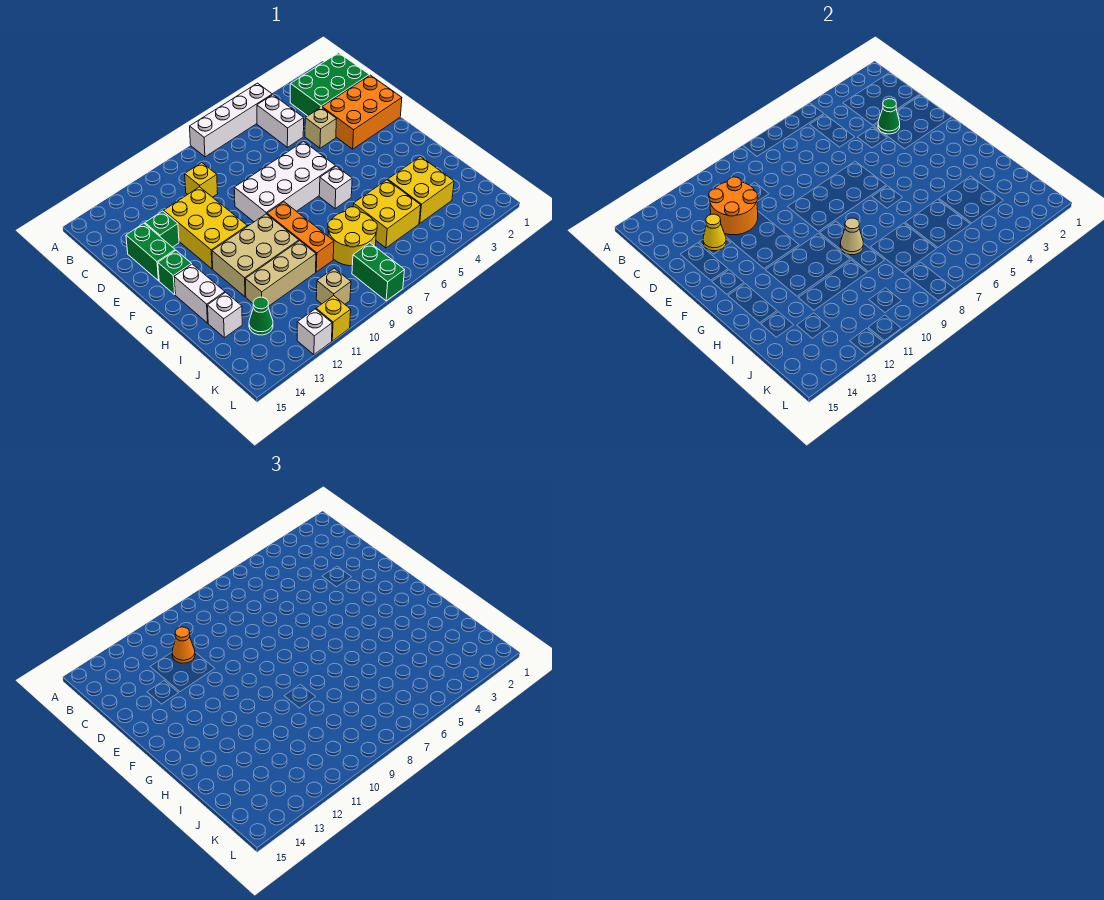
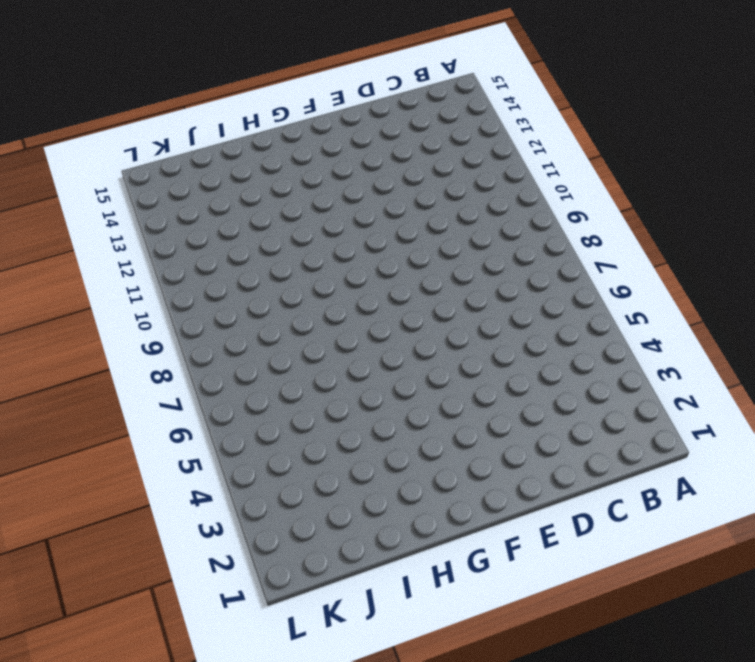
none -> white brick A5:A8 level 1
none -> green brick B1:C3 level 1
none -> white brick B5:C5 level 1
none -> yellow brick C10 level 1

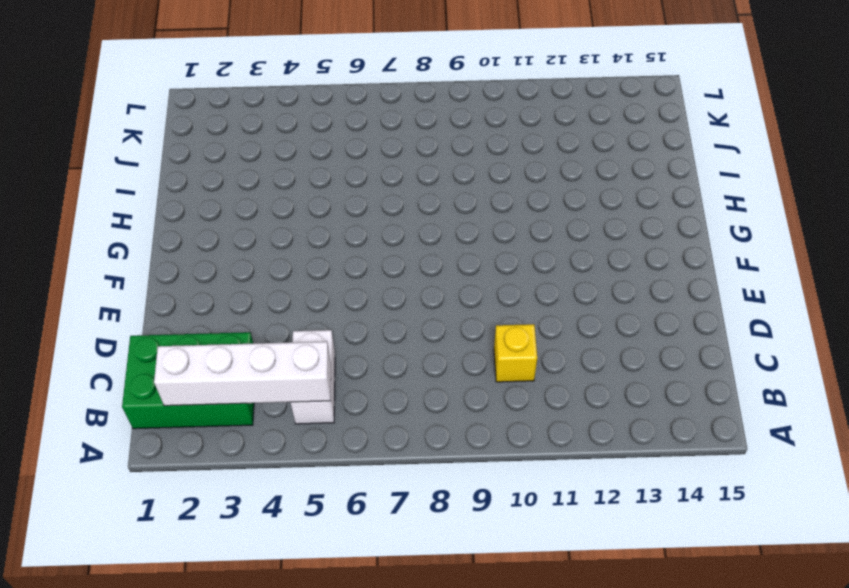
white brick B2:B5 level 2 -> white brick A5:A8 level 1
none -> orange brick D1:E3 level 1
none -> tan brick D4 level 1
none -> yellow brick D11:F12 level 1
none -> green brick D13 level 1

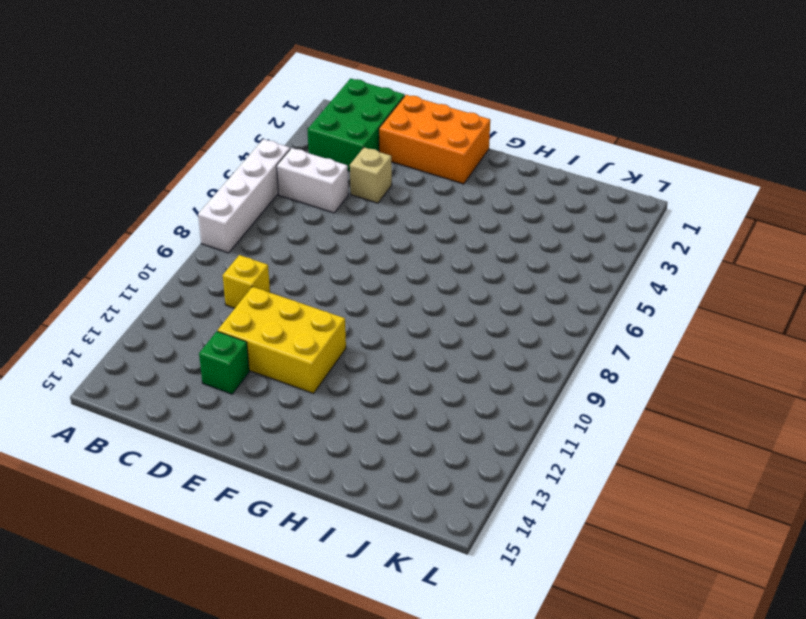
orange brick D1:F2 level 1 -> orange brick D1:E3 level 1
none -> green brick D14:E14 level 1
none -> white brick E6:F9 level 1
none -> green brick F14 level 1
none -> white brick G6 level 1

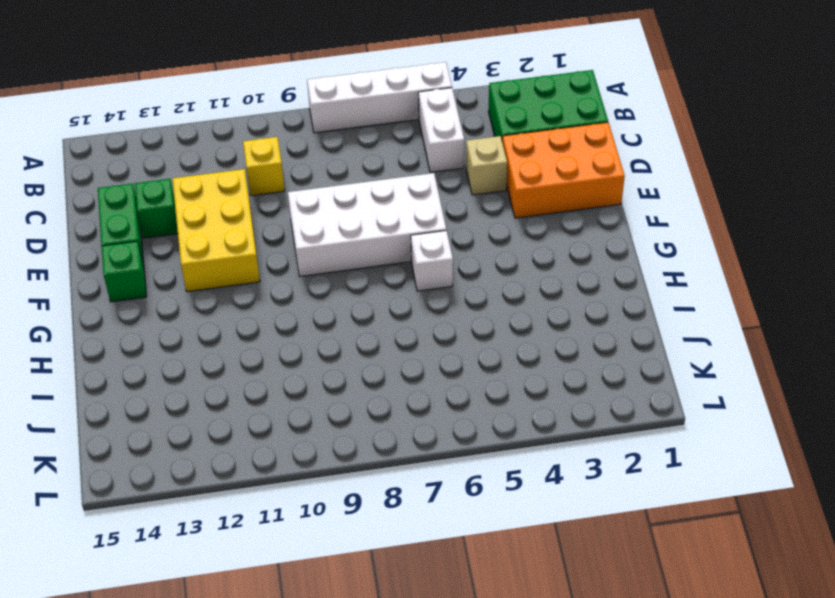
none -> orange brick G9:I9 level 1
none -> tan brick G10:H12 level 1
none -> white brick G14:H14 level 1
none -> yellow brick I3:J4 level 1

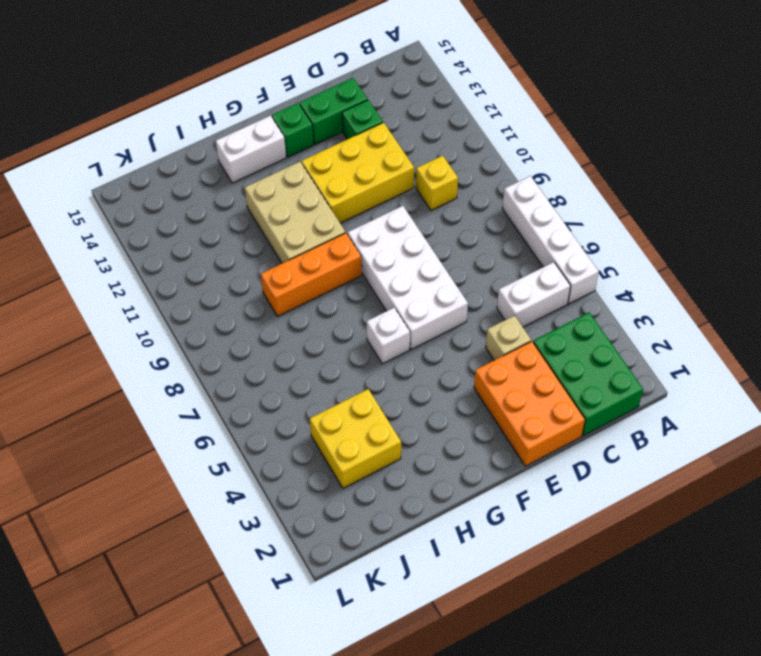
none -> yellow brick I5:J6 level 1
none -> yellow round brick I7:J8 level 1
none -> tan brick I10:I12 level 1
none -> white brick I14 level 1

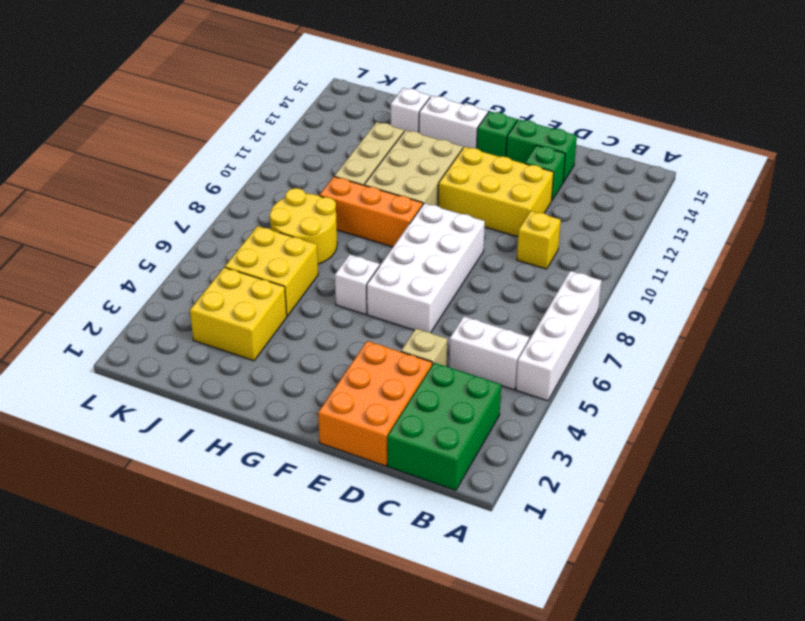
none -> green cone J13 level 1
none -> green brick K8:L8 level 1
none -> tan brick K10 level 1
none -> yellow brick L11 level 1

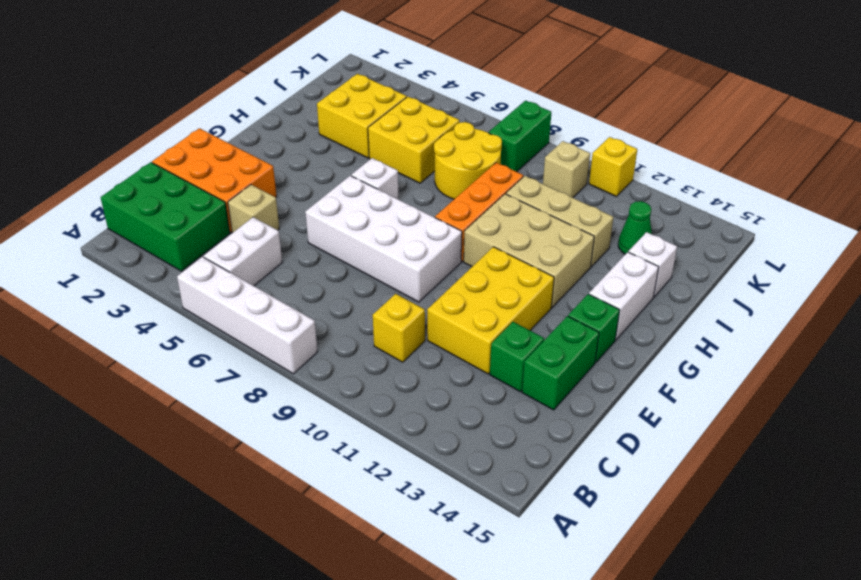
none -> white brick L12 level 1
none -> orange round brick C11:D12 level 2
none -> green cone D3 level 2
none -> yellow cone D13 level 2

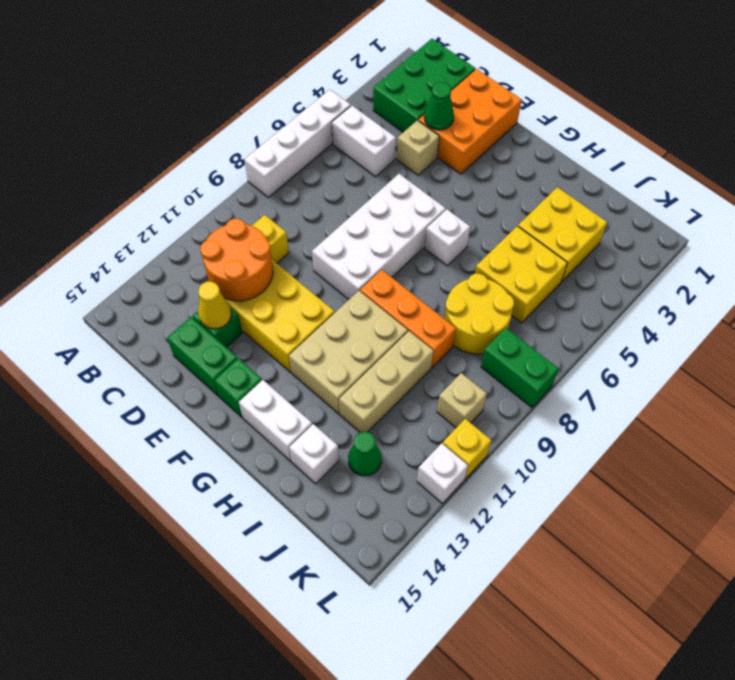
none -> tan cone H9 level 2
none -> orange cone C11 level 3

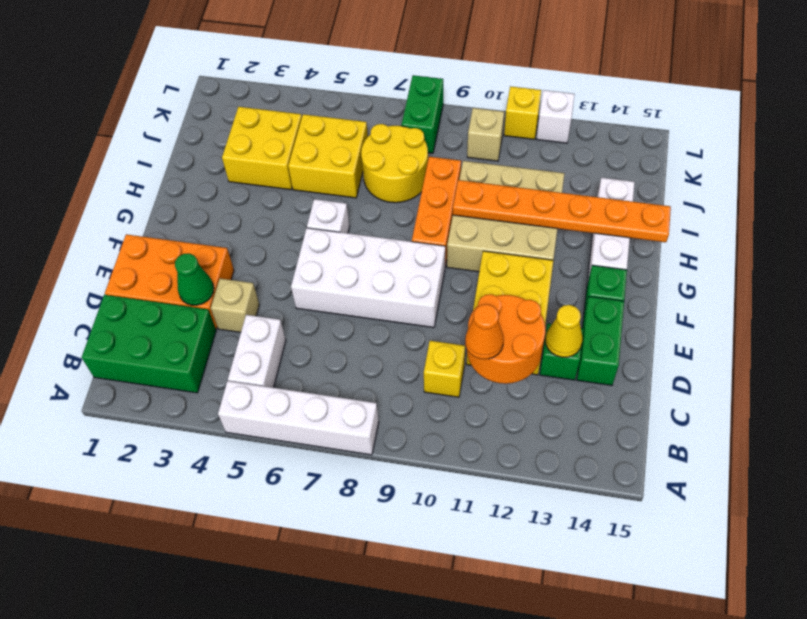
orange plate H10:H15 level 2 -> none
none -> green cone J13 level 1
none -> tan cone H9 level 2

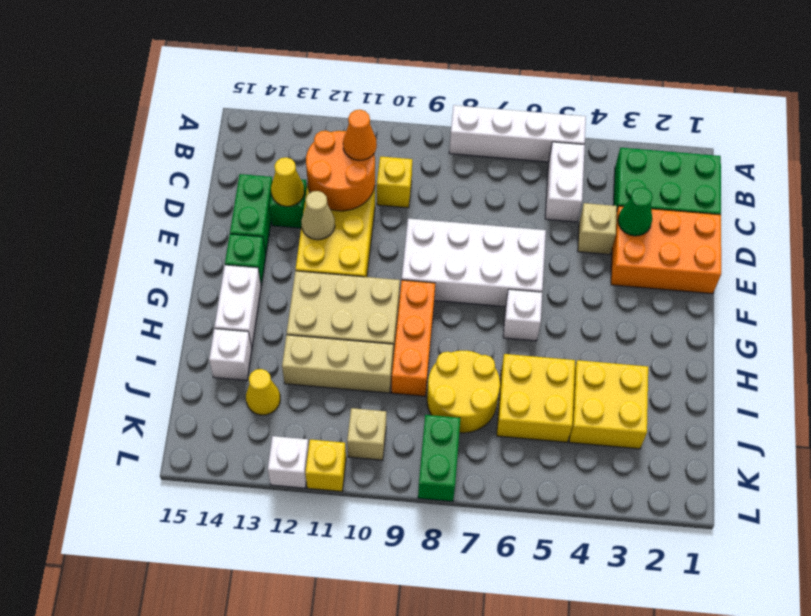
tan cone E12 level 2 -> tan cone H9 level 2
yellow cone J13 level 1 -> green cone J13 level 1

